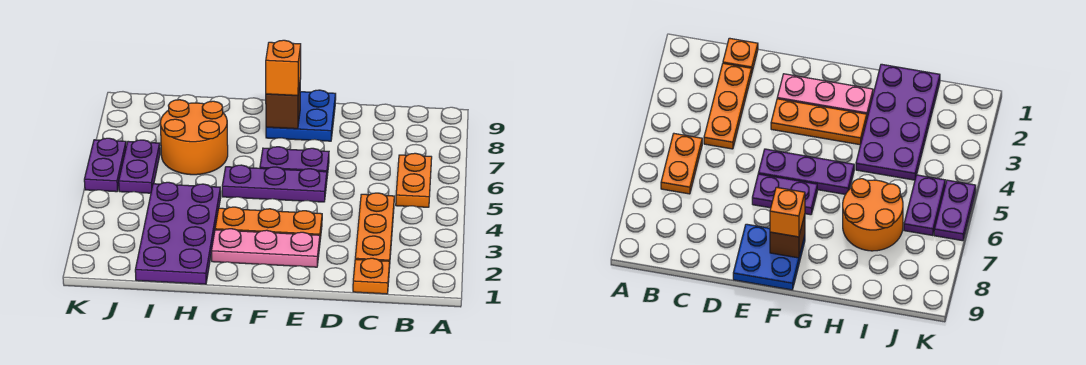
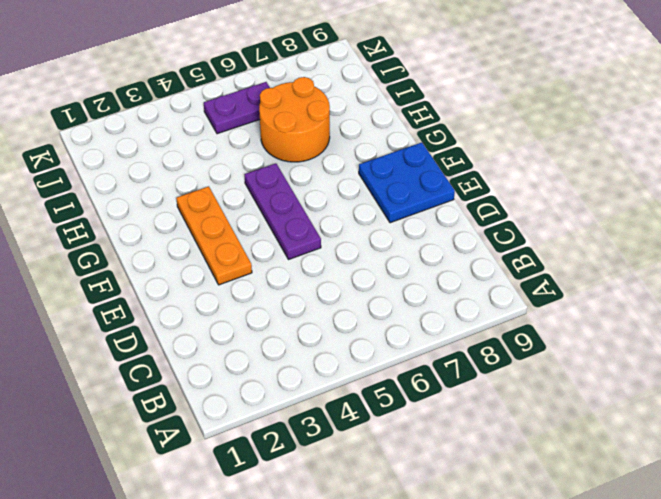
none -> orange plate B5:B6 level 1
none -> orange plate C1 level 1
none -> orange plate C2:C4 level 1

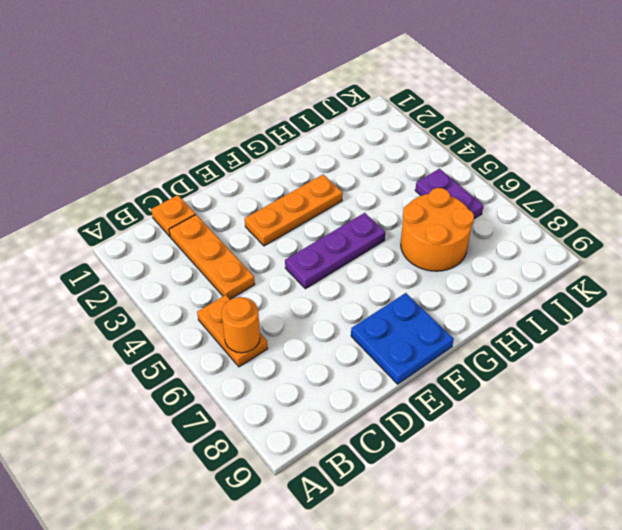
orange round brick B6 level 2 -> none
none -> pink plate E2:G2 level 1
none -> purple plate E6:F6 level 1
none -> purple plate H1:I4 level 1

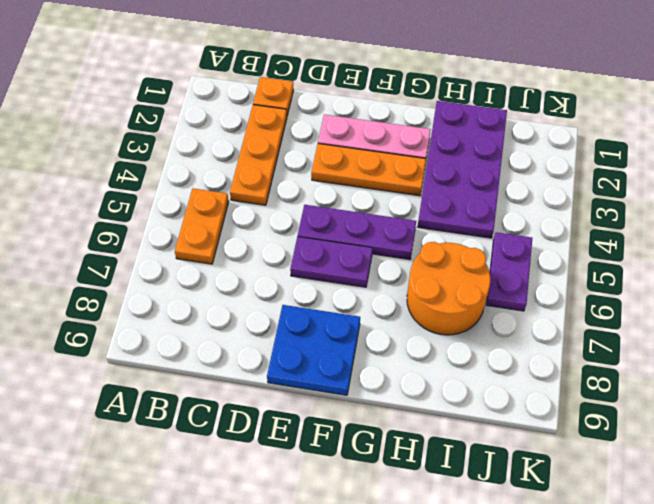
none -> purple plate K5:K6 level 1
none -> brown brick F8 level 2
none -> orange brick F8 level 3

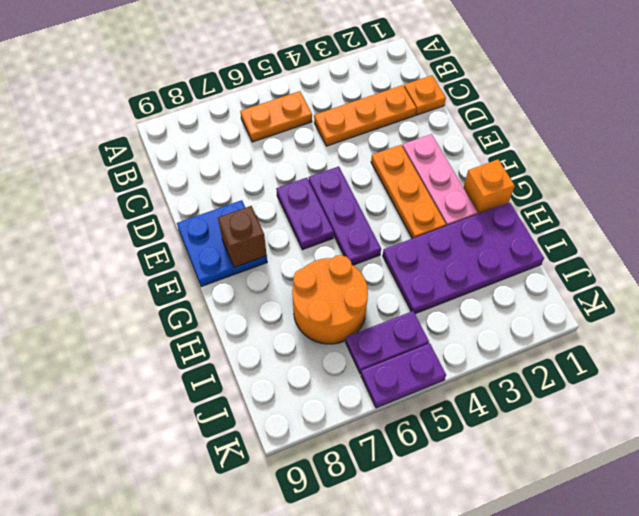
orange brick G1 level 1 -> orange brick F8 level 3

